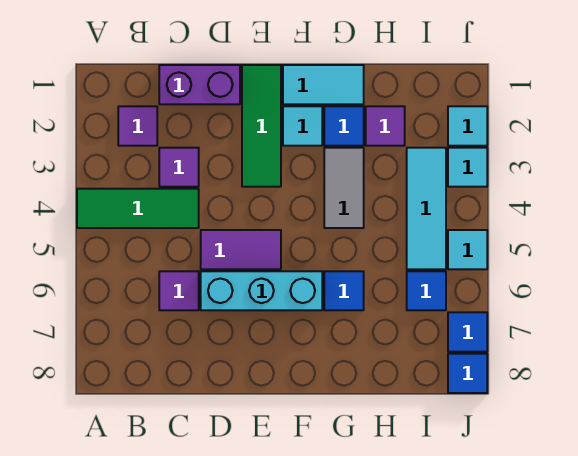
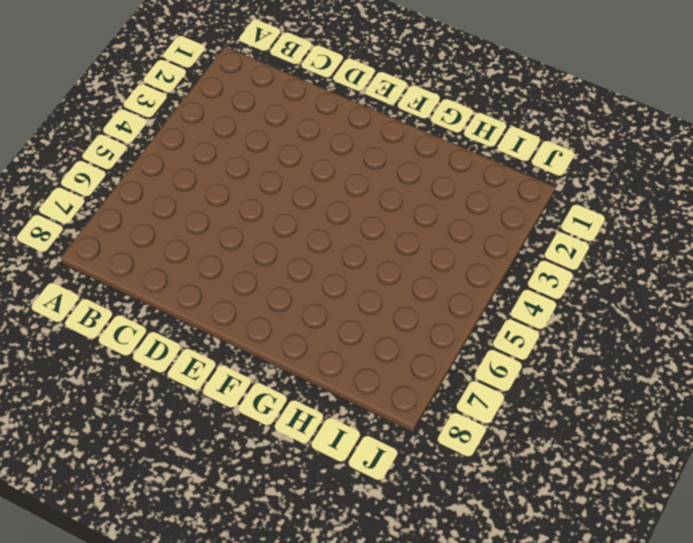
none -> green tile A4:C4 level 1
none -> purple tile B2 level 1
none -> purple brick C1:D1 level 1

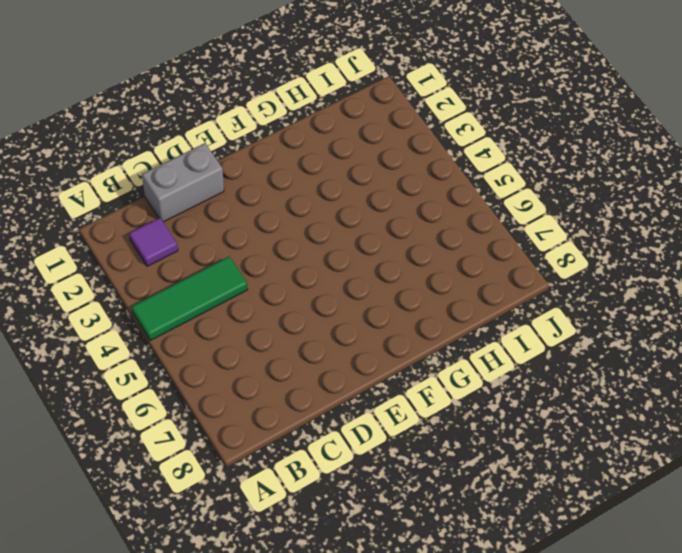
grey brick C1:D1 level 1 -> purple brick C1:D1 level 1
none -> purple tile C3 level 1
none -> purple tile C6 level 1
none -> purple tile D5:E5 level 1

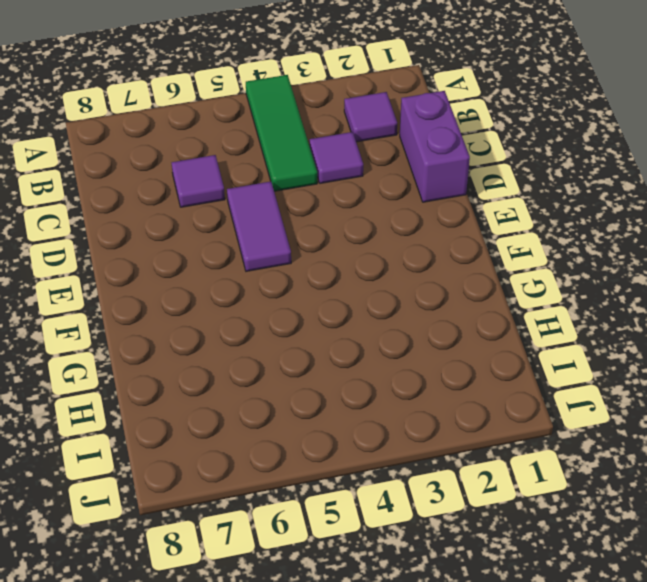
none -> cyan brick D6:F6 level 1
none -> green tile E1:E3 level 1
none -> cyan tile F1:G1 level 1

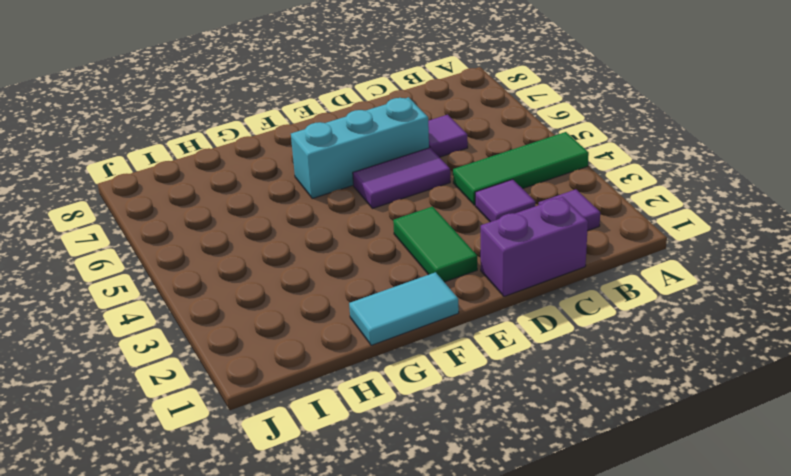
green tile E2:E3 level 1 -> green tile E1:E3 level 1
none -> cyan tile F2 level 1
none -> blue tile G2 level 1
none -> grey tile G3:G4 level 1

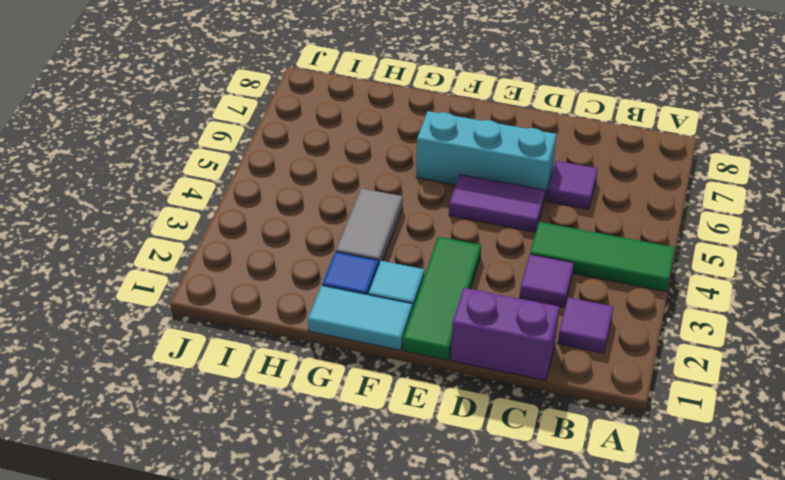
none -> blue tile G6 level 1
none -> purple tile H2 level 1
none -> cyan tile I3:I5 level 1

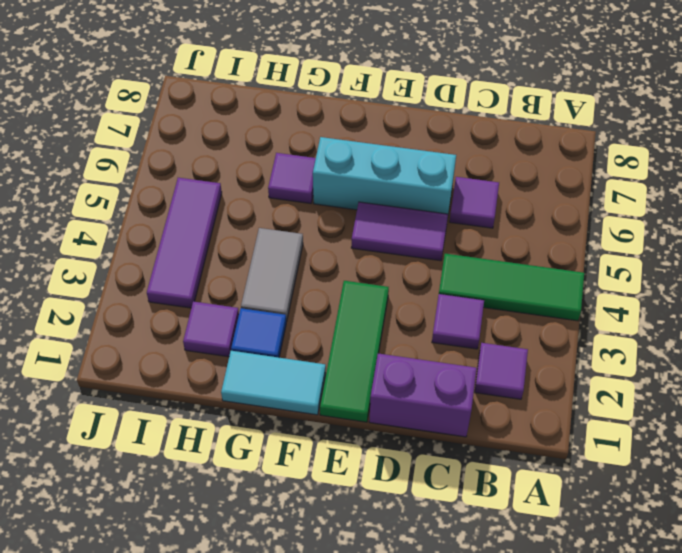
purple tile G6 level 1 -> blue tile G6 level 1
purple tile I3:I5 level 1 -> cyan tile I3:I5 level 1
none -> cyan tile F2 level 1
none -> blue tile I6 level 1
none -> cyan tile J2 level 1

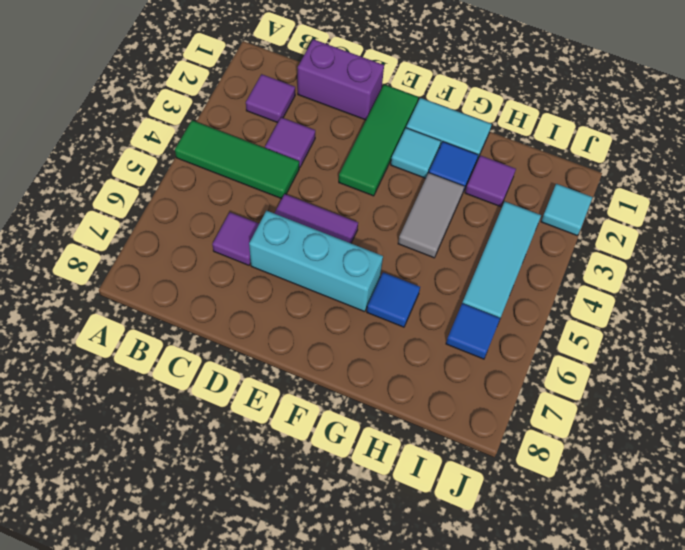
none -> cyan tile J3 level 1
none -> cyan tile J5 level 1
none -> blue tile J7 level 1

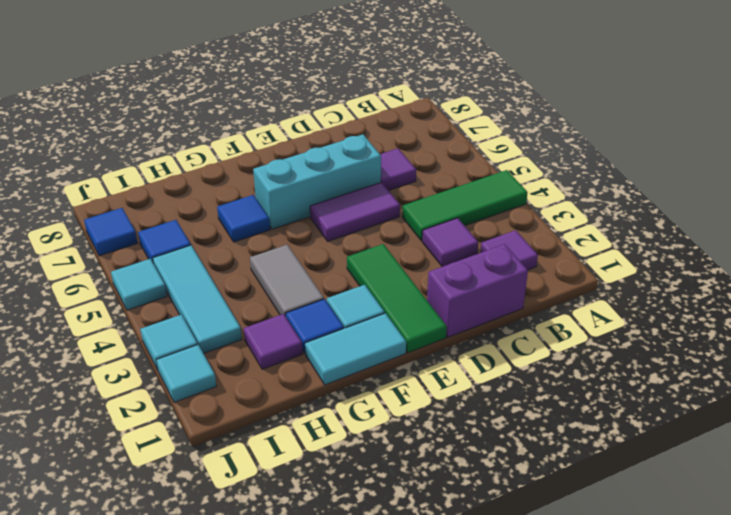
none -> blue tile J8 level 1

